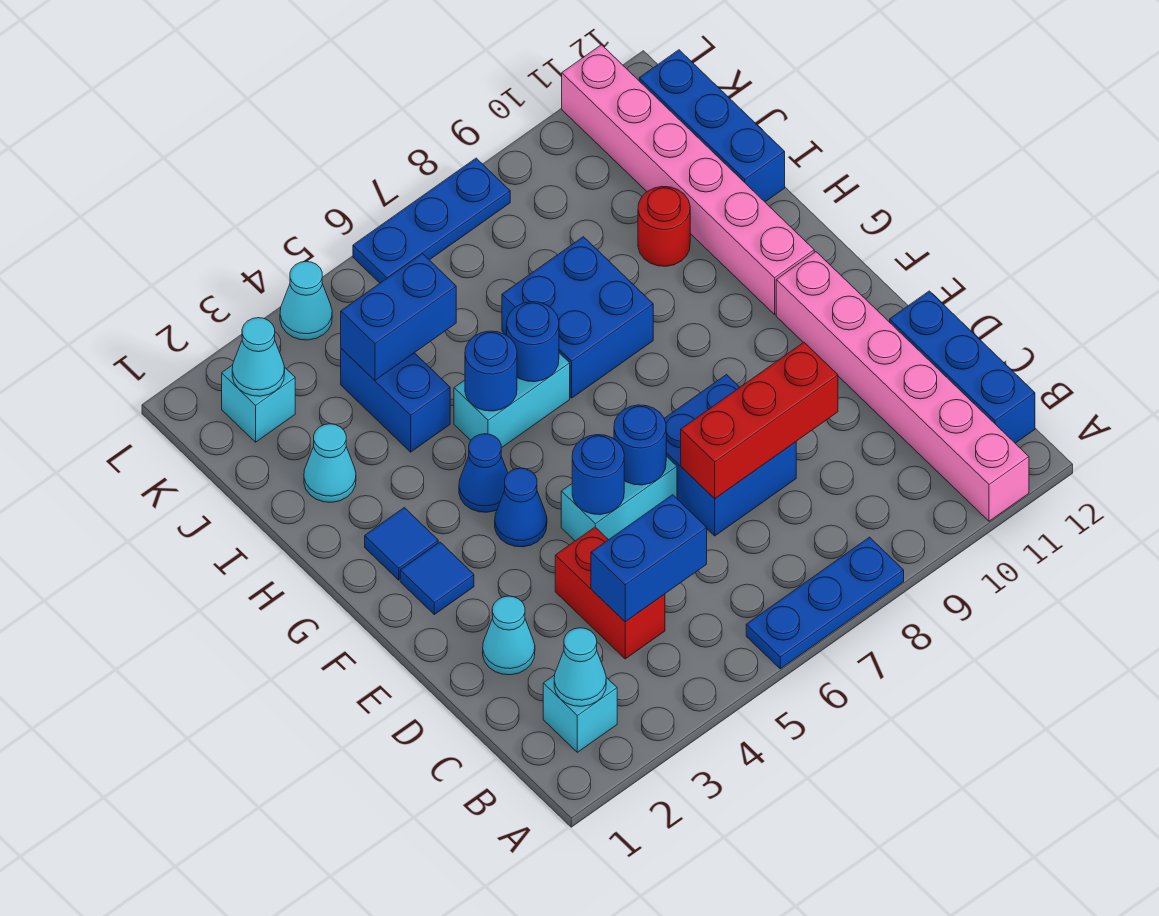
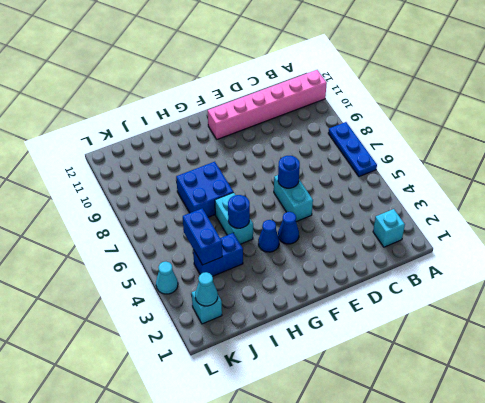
none -> blue brick B12:D12 level 1
none -> red brick C4:D4 level 1
none -> cyan cone D2 level 1
none -> blue brick D7:E8 level 1

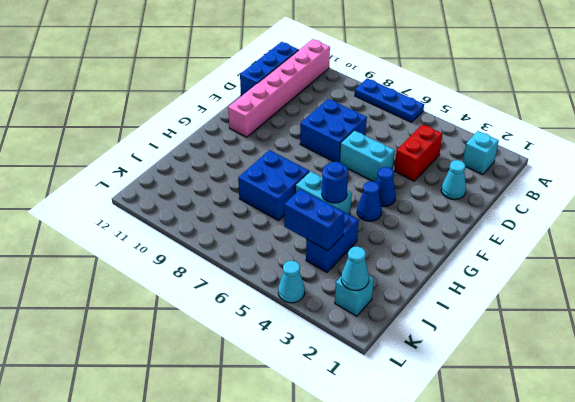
none -> blue tile F2 level 1
none -> blue tile G2 level 1
none -> pink brick G11:L11 level 1
none -> cyan cone I2 level 1

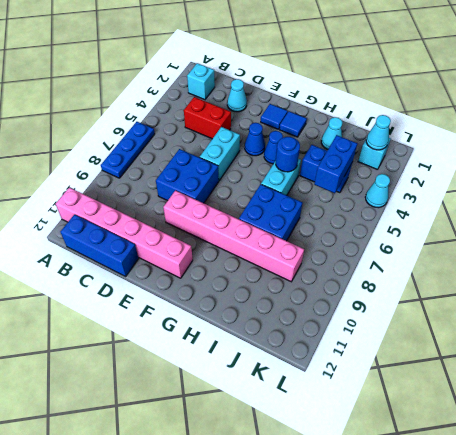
pink brick E9:J9 level 1 -> pink brick G11:L11 level 1
none -> red round brick I10 level 1
none -> blue brick I12:K12 level 1
none -> blue plate L6:L8 level 1
none -> cyan cone B2 level 2

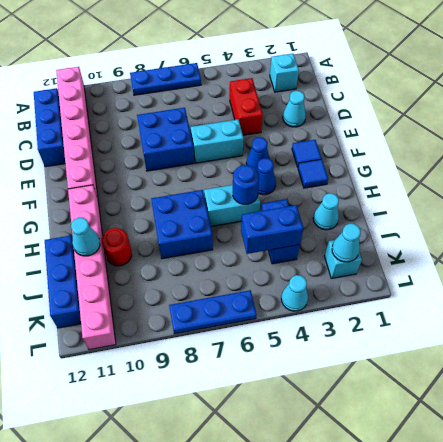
cyan cone I11 level 2 -> cyan cone B2 level 2
none -> blue brick C4:C5 level 2
none -> red brick D7:D9 level 2
none -> blue round brick E5 level 2
none -> blue round brick E6 level 2

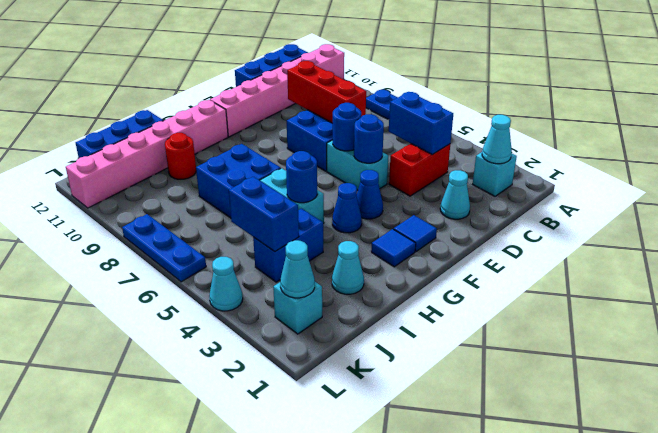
none -> blue round brick H6 level 2

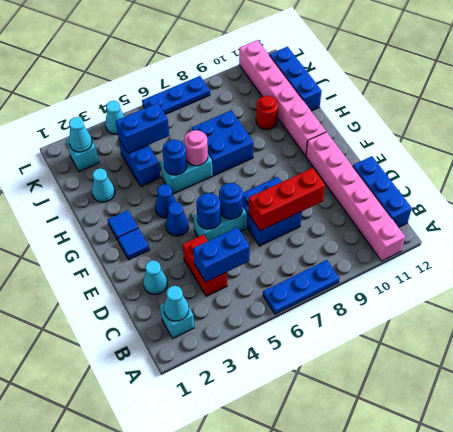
pink round brick H6 level 2 -> blue round brick H6 level 2

